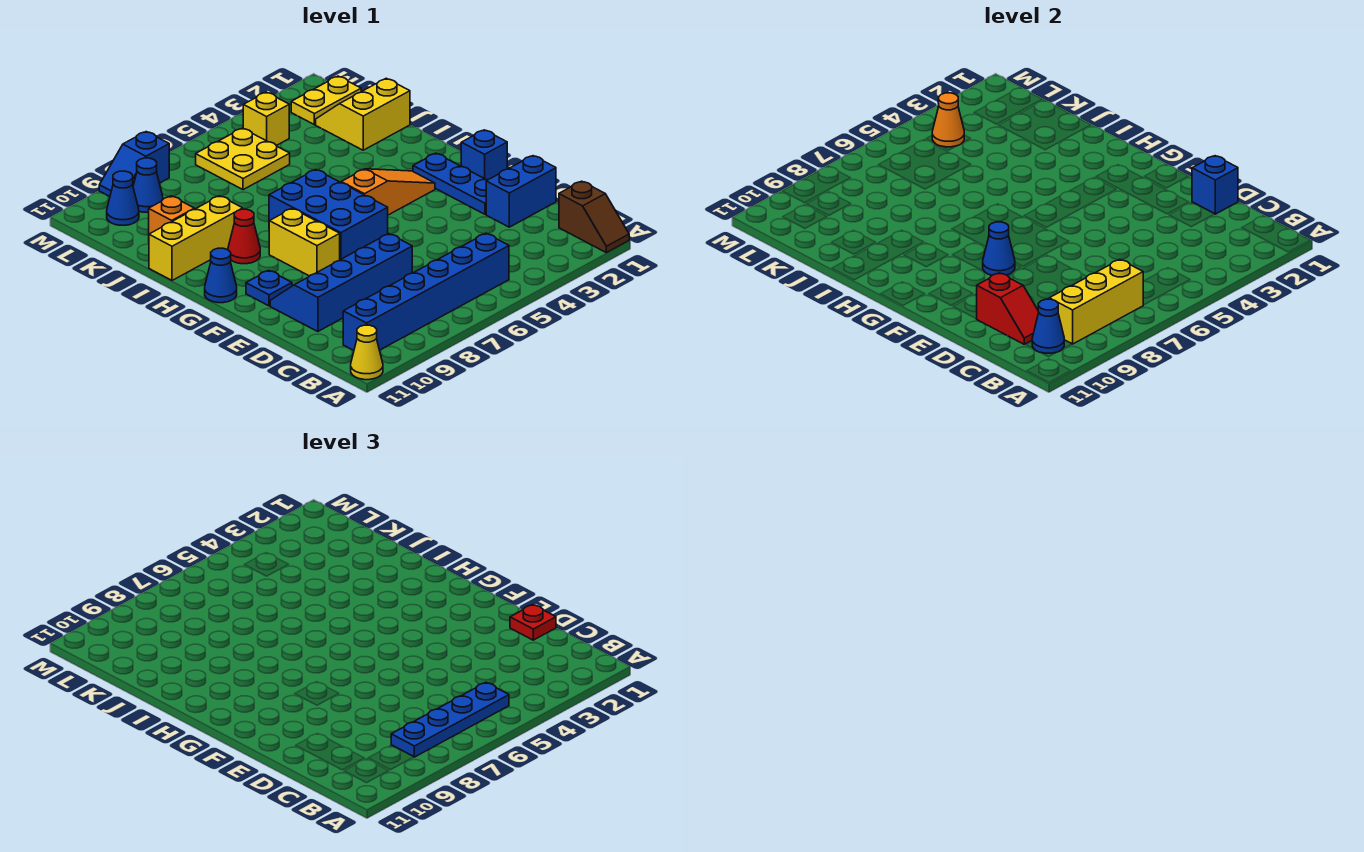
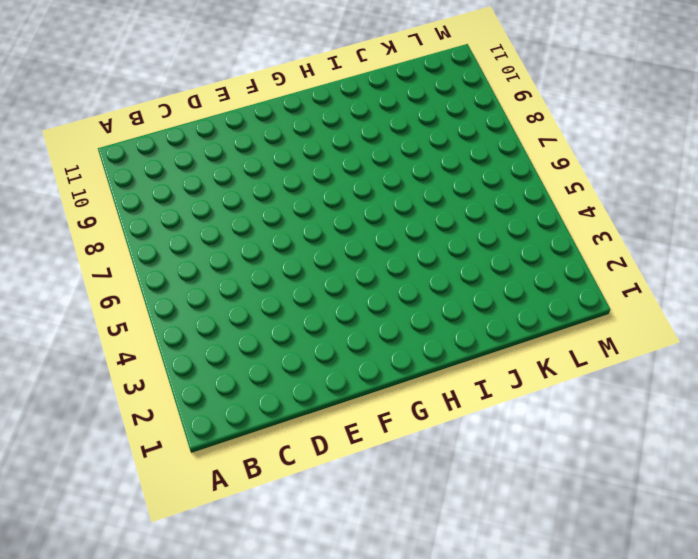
none -> brown slope A1:B1 level 1 top B
none -> yellow cone A11 level 1
none -> blue brick B5:B10 level 1
none -> blue brick D1:D2 level 1

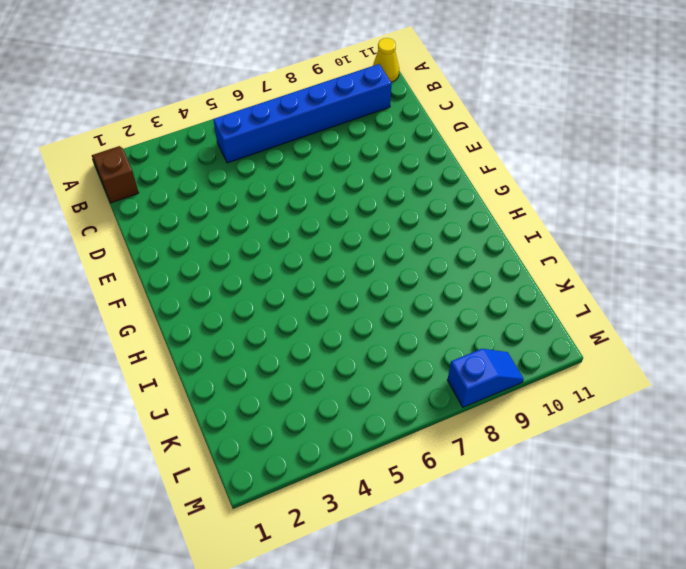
none -> blue brick D1:D2 level 1
none -> blue slope D7:E10 level 1 top D
none -> blue plate E2:G2 level 1
none -> blue brick F1 level 1

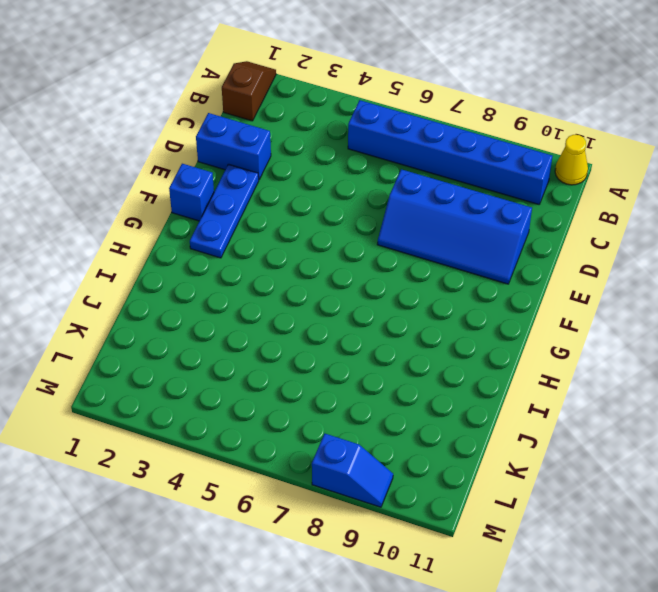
none -> blue brick F6:H7 level 1
none -> yellow brick F8:G8 level 1
none -> blue plate F10 level 1
none -> orange slope G3:G5 level 1 top 5

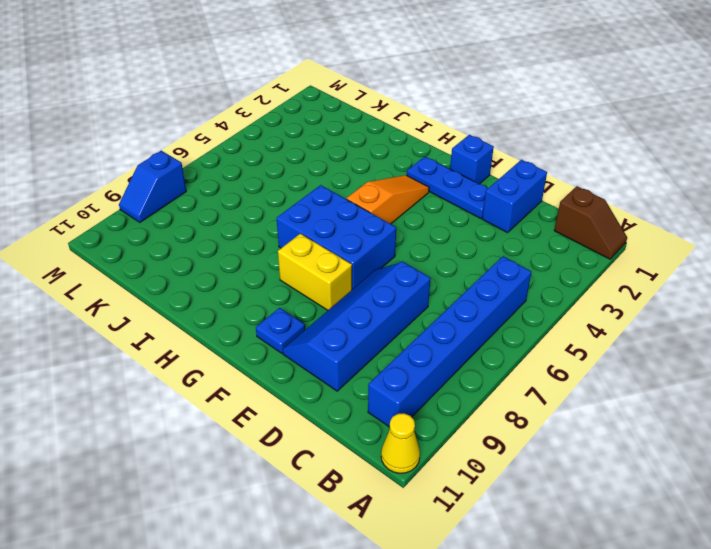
none -> blue cone G11 level 1
none -> red cone H9 level 1
none -> yellow brick I9:I11 level 1
none -> yellow slope J1:K2 level 1 top J

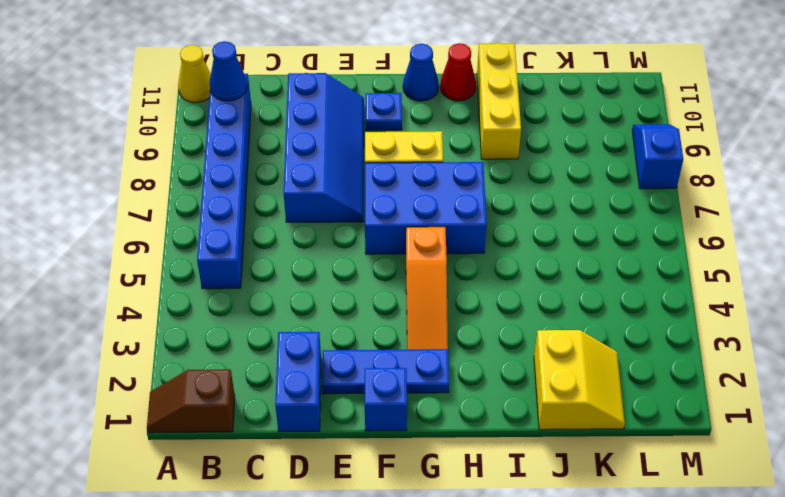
red cone H11 level 1 -> red cone H9 level 1
none -> orange brick J10 level 1
none -> yellow plate K5:L6 level 1
none -> yellow plate L1:L2 level 1
none -> yellow brick L4 level 1

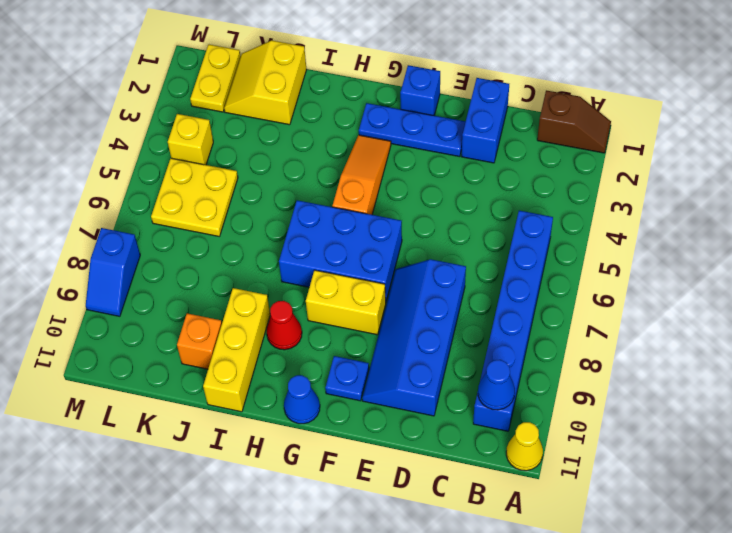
none -> blue cone L9 level 1
none -> blue cone L10 level 1
none -> yellow brick B7:B9 level 2
none -> red slope C10:D10 level 2 top D

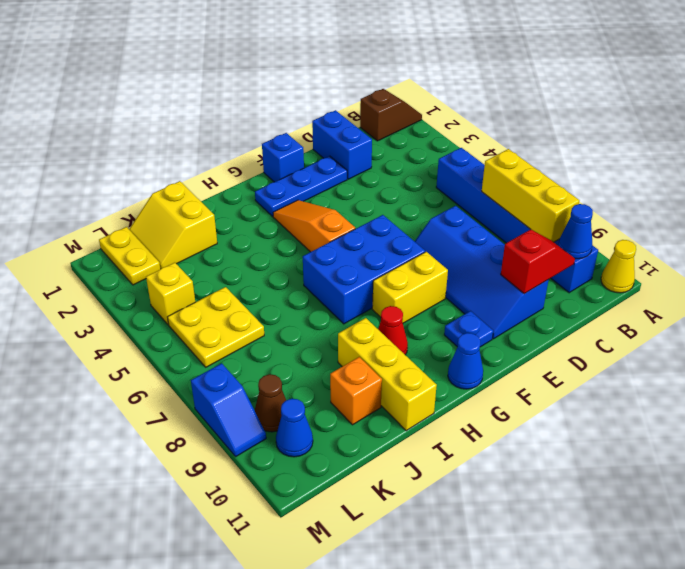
brown cone L9 level 1 -> blue cone L9 level 1
none -> blue brick D1 level 2
none -> blue cone F8 level 2
none -> orange cone L4 level 2
none -> blue plate B5:B8 level 3

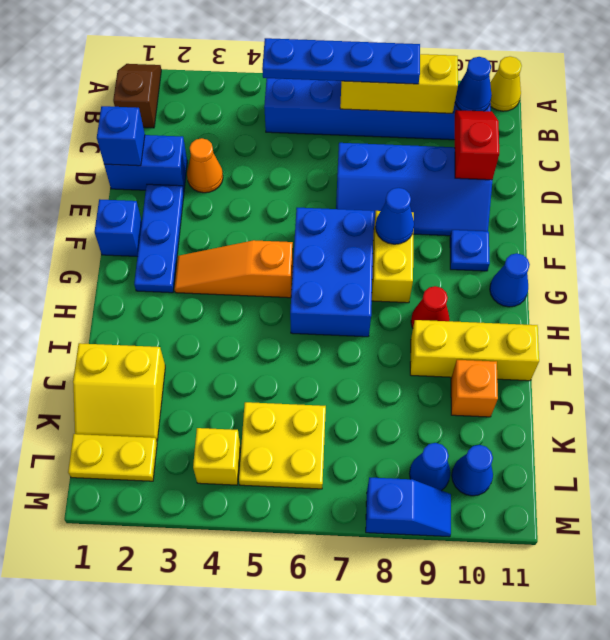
orange cone D3 level 1 -> orange cone L4 level 2
none -> red plate D1 level 3

